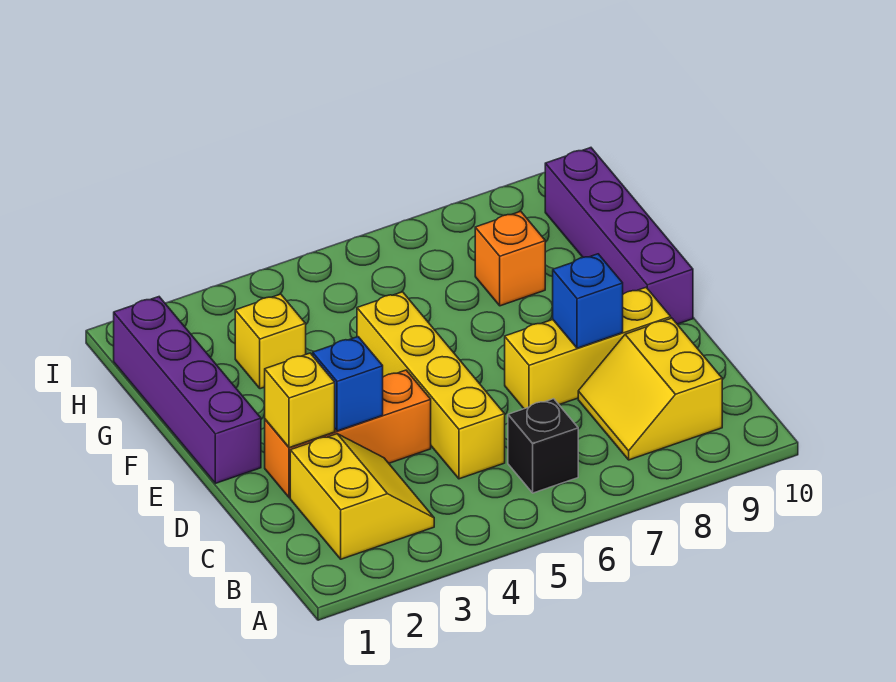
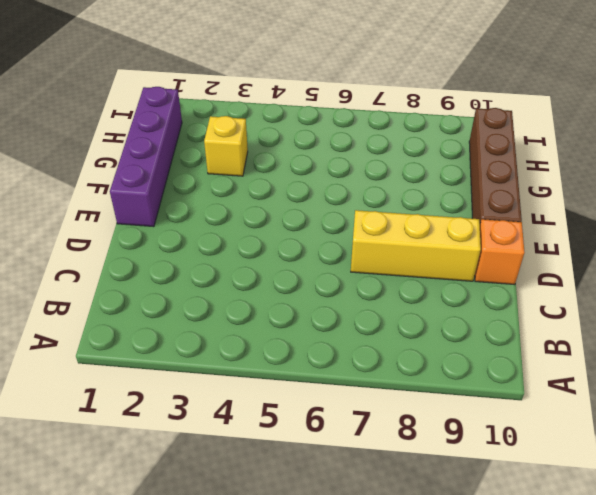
orange brick D10 level 1 -> orange brick G8 level 1
brown brick E10:H10 level 1 -> purple brick E10:H10 level 1
none -> yellow slope B2:C3 level 1 top 2
none -> black brick B6 level 1
none -> yellow slope B8:C9 level 1 top 9

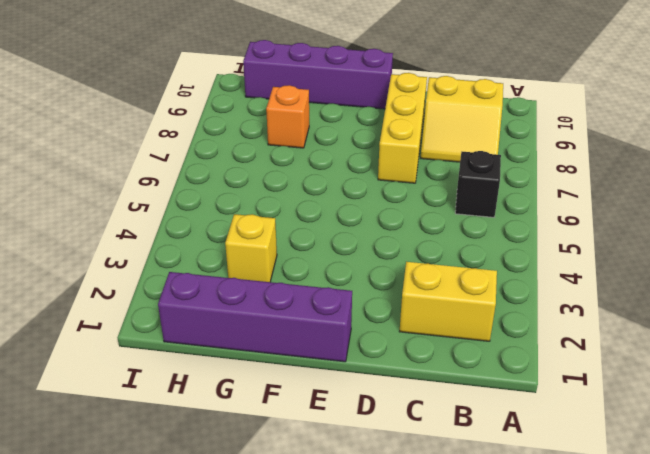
none -> yellow brick C5:F5 level 1
none -> orange brick D2:D4 level 1
none -> yellow brick D2 level 2

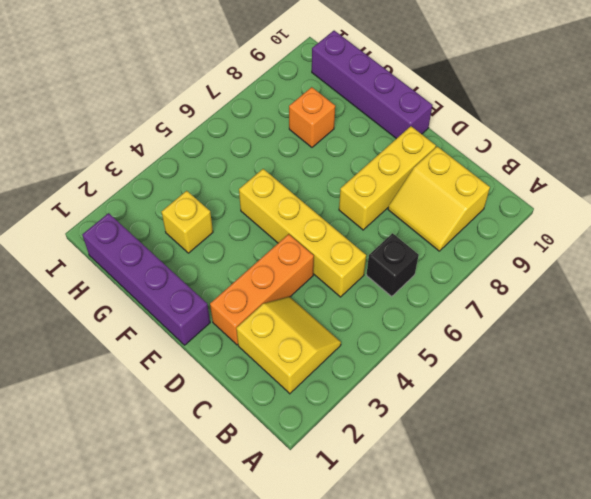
none -> yellow brick D2 level 2
none -> blue brick D3 level 2
none -> blue brick D8 level 2

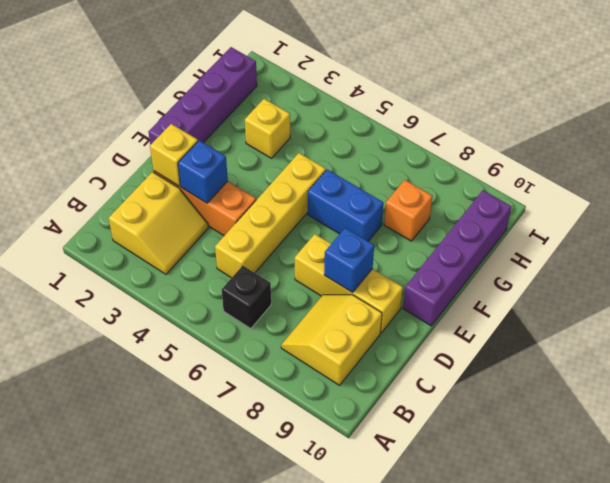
blue brick F6:F7 level 1 -> none

